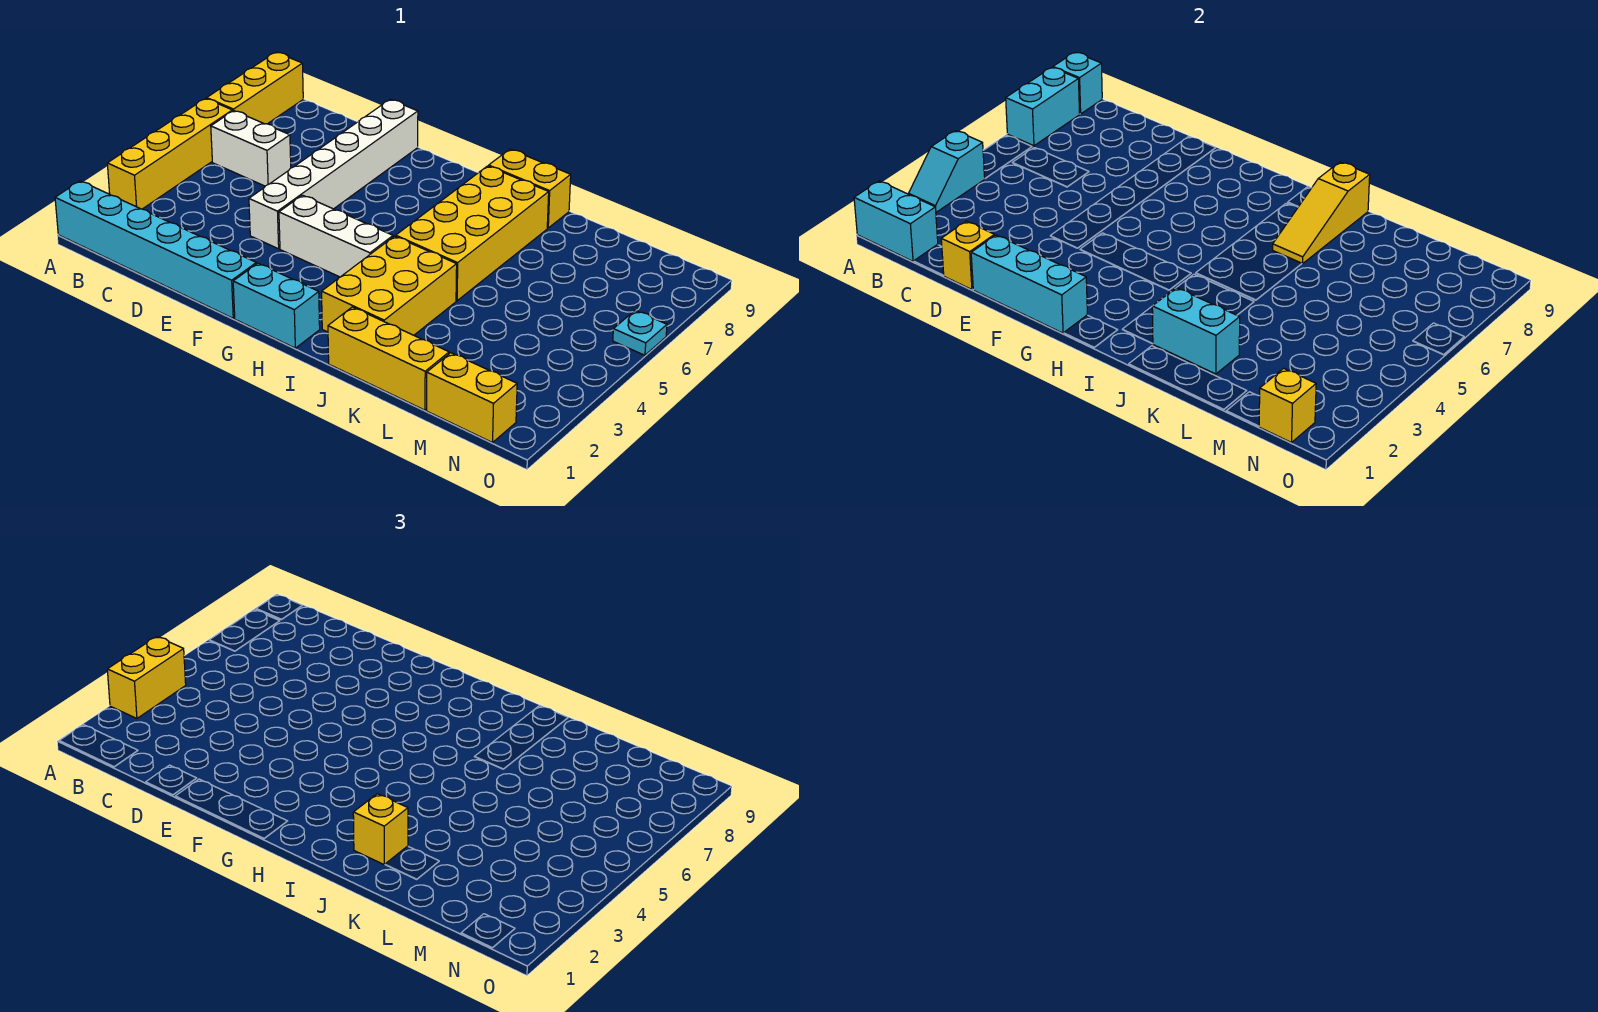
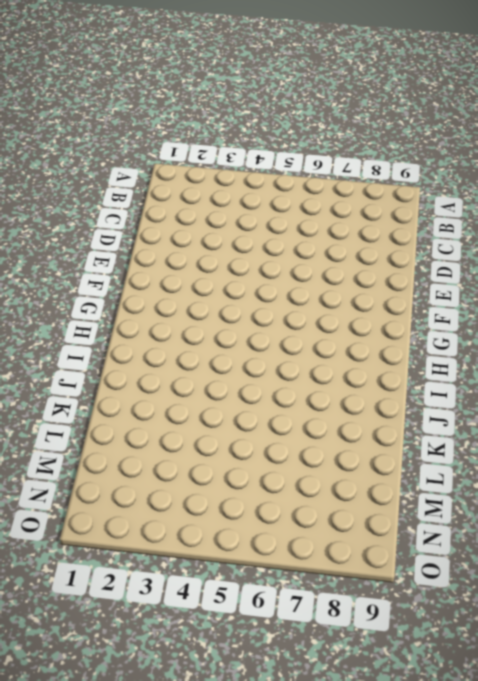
none -> cyan brick A1:F1 level 1
none -> yellow brick A3:A6 level 1
none -> yellow brick A7:A9 level 1

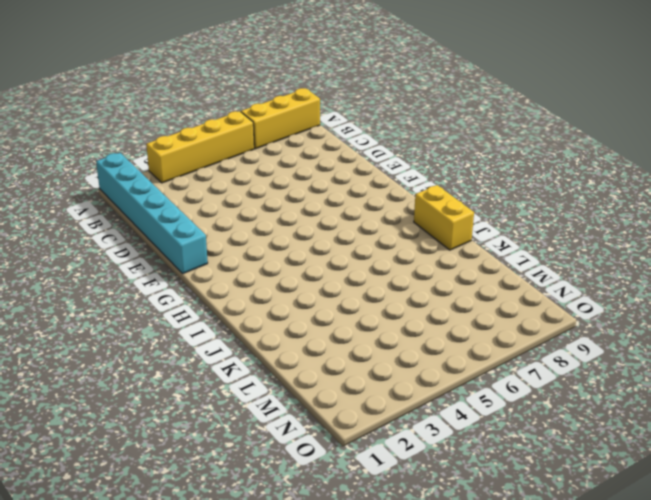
none -> white brick B6:C6 level 1
none -> white brick E4:E9 level 1
none -> white brick F4:H4 level 1

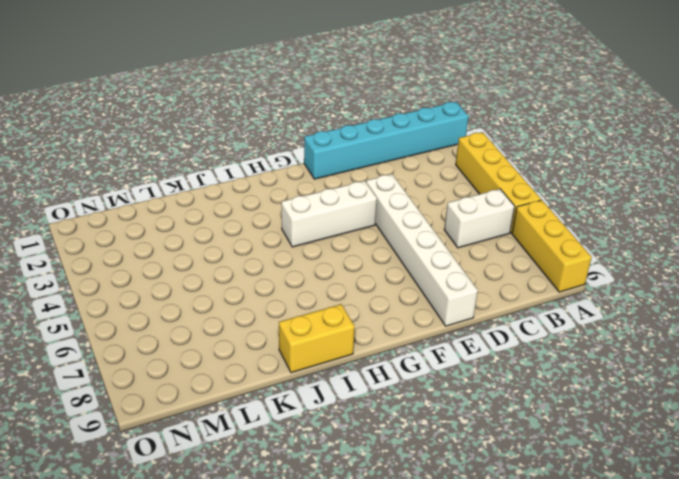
none -> cyan brick G1:H1 level 1
none -> yellow brick I2:J4 level 1
none -> yellow brick I5:J8 level 1

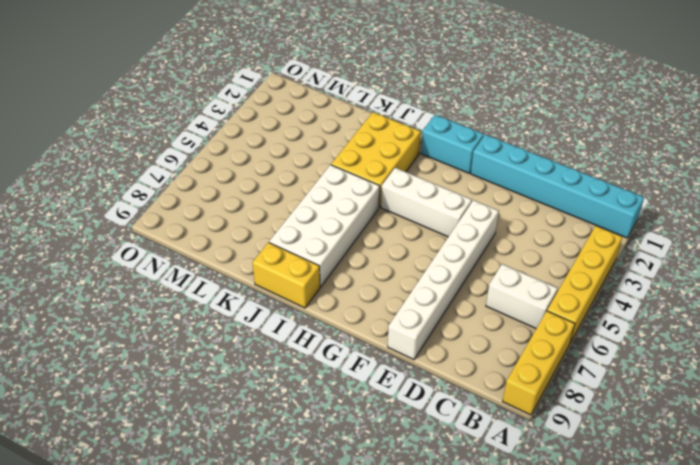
white brick I5:J8 level 1 -> yellow brick I5:J8 level 1
none -> yellow brick J1:L1 level 1
none -> yellow brick M1:N1 level 1
none -> cyan plate O6 level 1

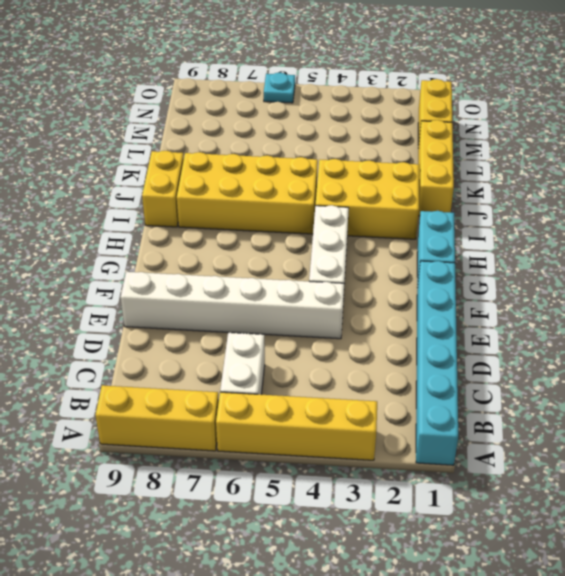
none -> cyan brick A1:B1 level 2
none -> cyan slope A3:A4 level 2 top 4
none -> cyan brick A7:A8 level 2

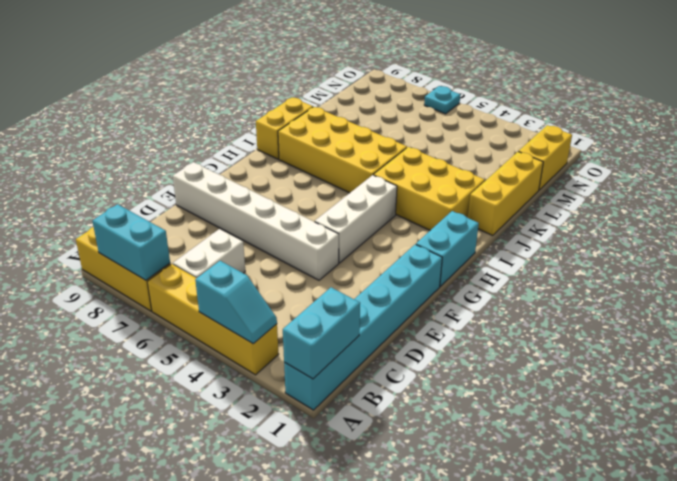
none -> cyan brick A9 level 2
none -> yellow brick D1 level 2
none -> cyan brick E1:G1 level 2

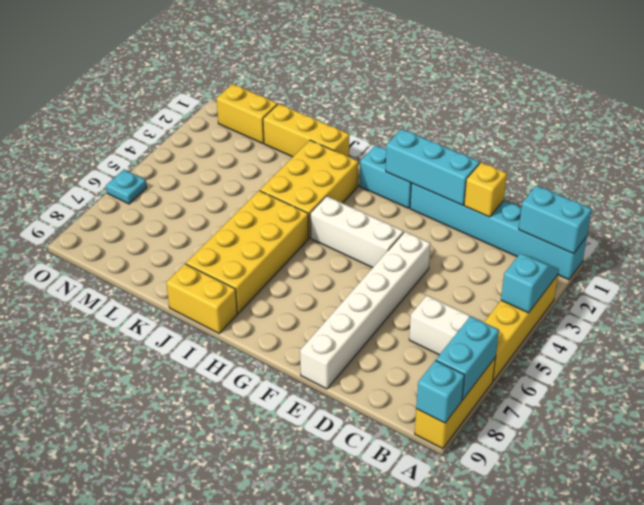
none -> cyan brick J2:K2 level 2
none -> yellow slope J7:J9 level 2 top 9
none -> yellow brick N1 level 2

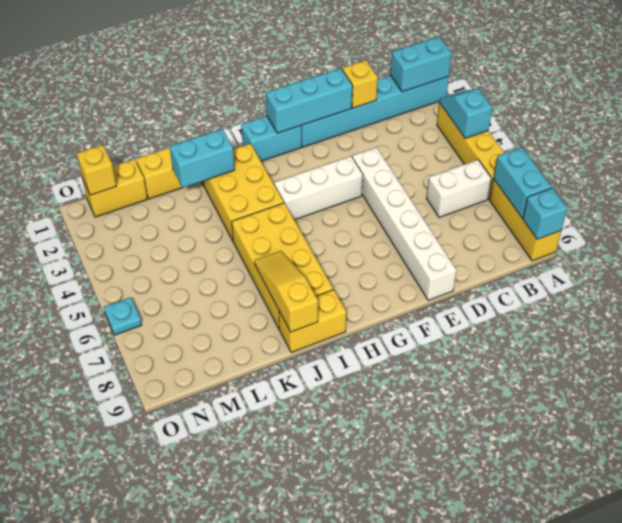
none -> yellow brick A3:A4 level 3
none -> yellow brick J2 level 3

